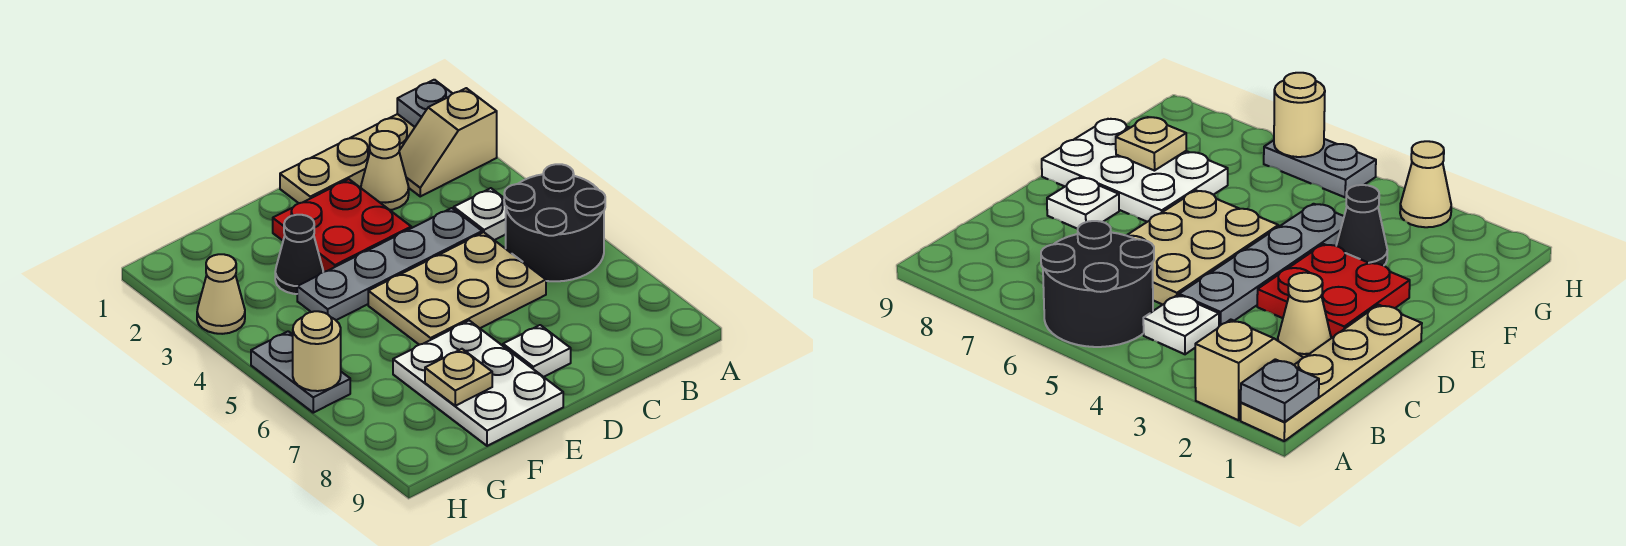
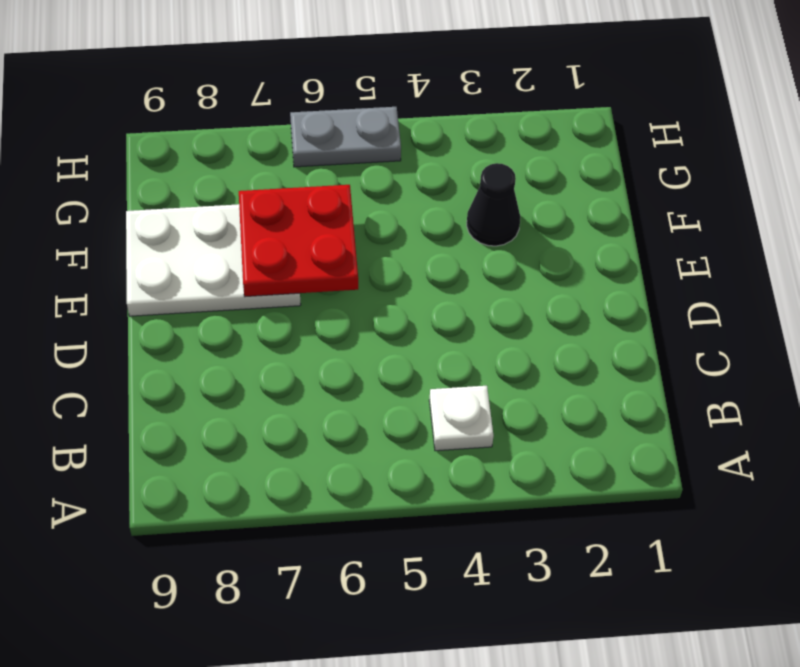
red plate E6:F7 level 2 -> red plate D2:E3 level 1
none -> tan plate A1:D1 level 1
none -> tan slope A2:B2 level 1 top A
none -> black round brick A5:B6 level 1

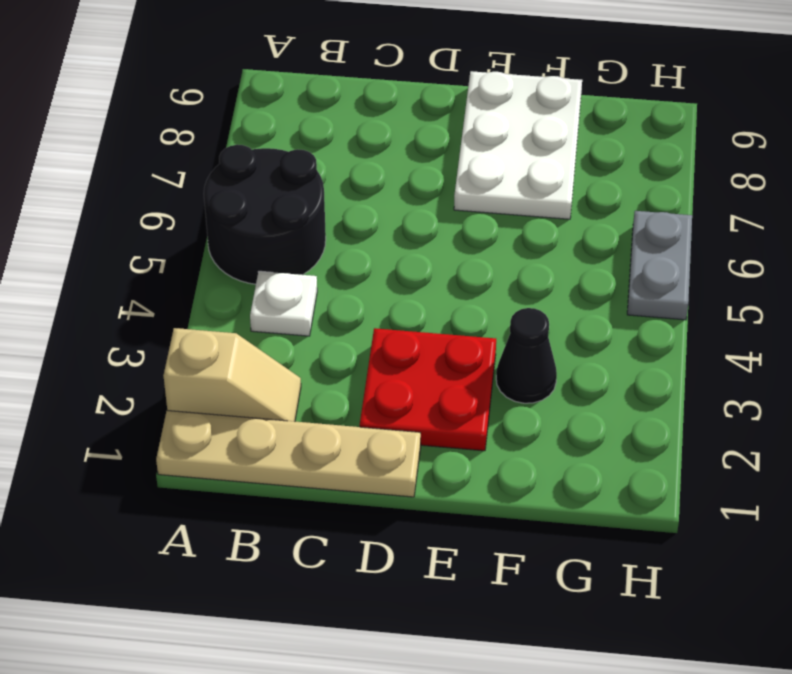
none -> tan cone C2 level 1
none -> grey plate C4:F4 level 1
none -> tan plate C5:E6 level 1

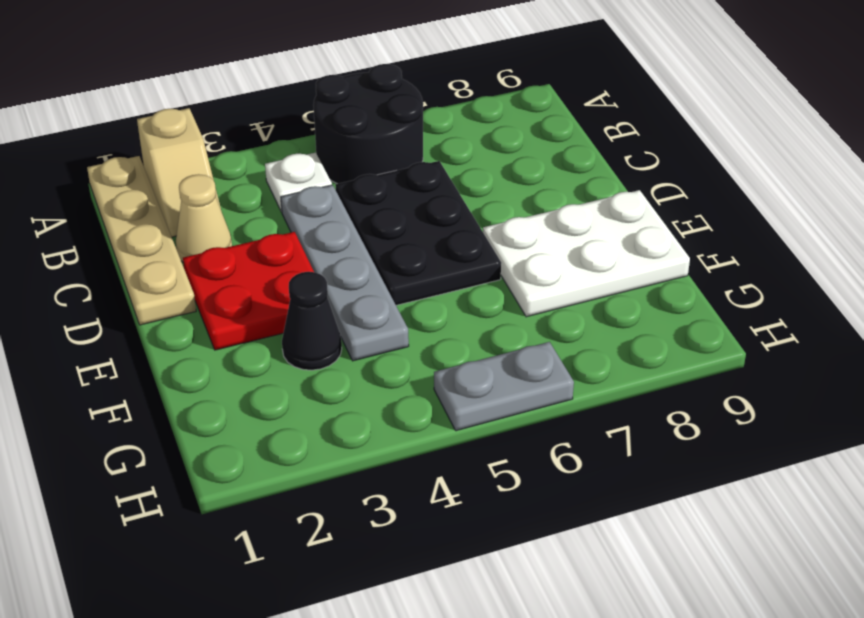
black plate C5:E6 level 1 -> tan plate C5:E6 level 1
none -> white plate D8 level 1
none -> tan cone H3 level 1
none -> grey plate A1 level 2

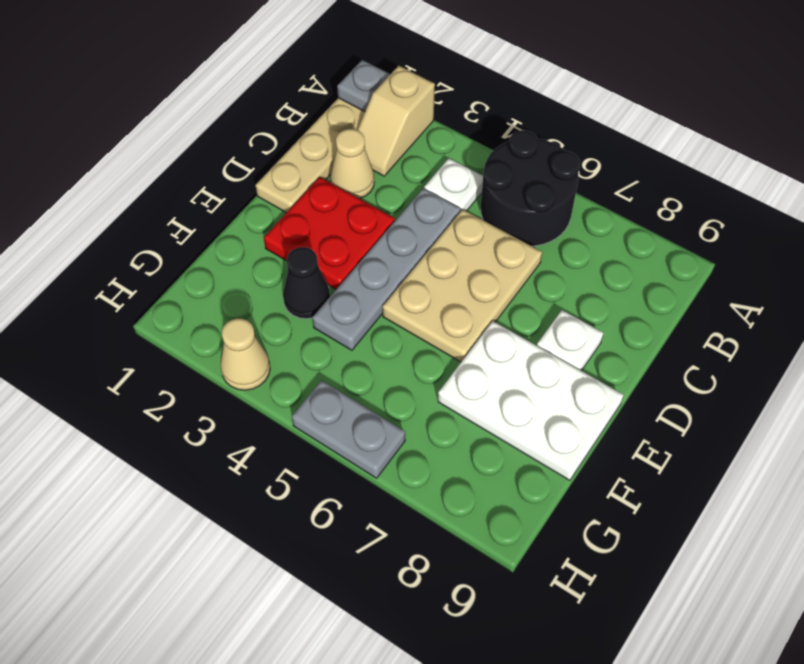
none -> tan plate F8 level 2
none -> tan round brick H6 level 2

